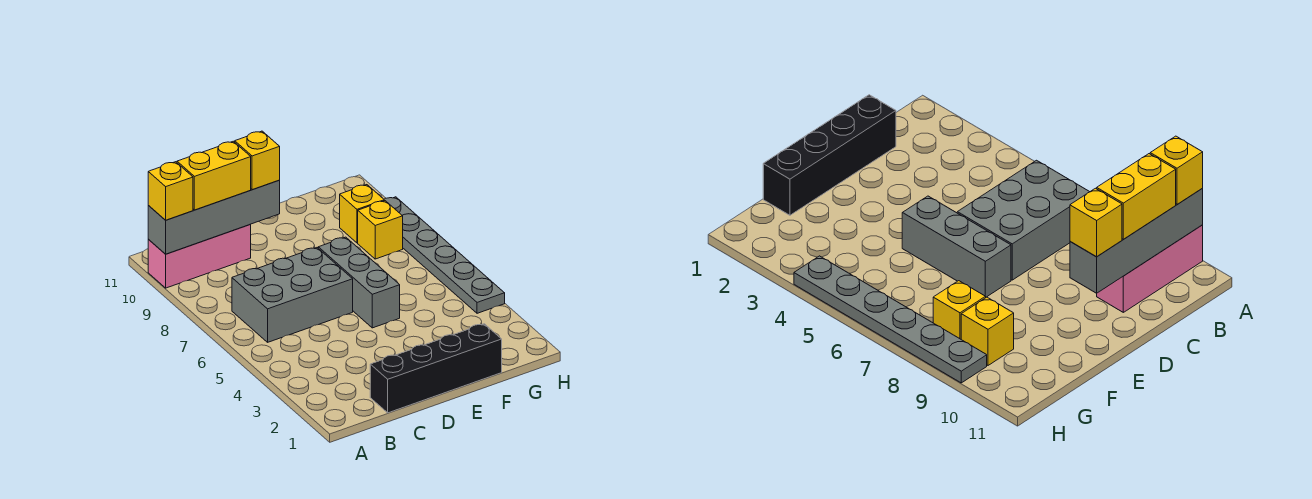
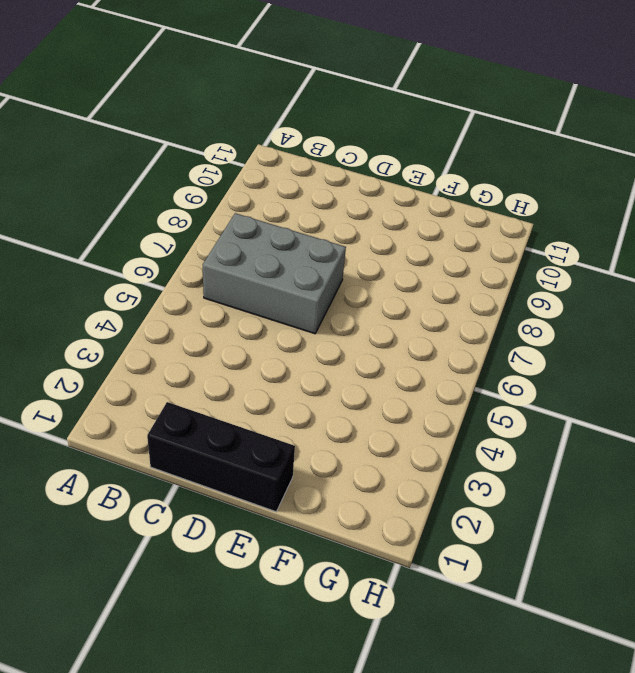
black brick C1:E1 level 1 -> black brick C1:F1 level 1
none -> pink brick A10:C10 level 1
none -> grey brick E5:E7 level 1

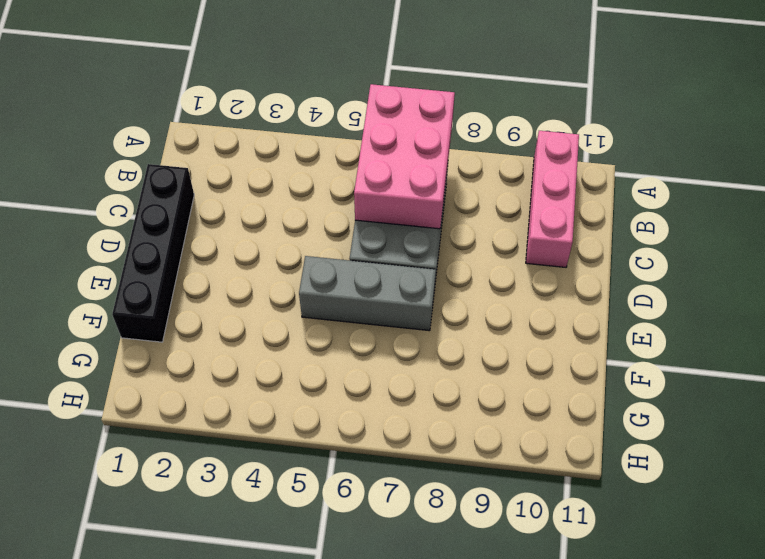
pink brick A6:C7 level 2 -> none
none -> yellow brick G8 level 1
none -> yellow brick G9 level 1

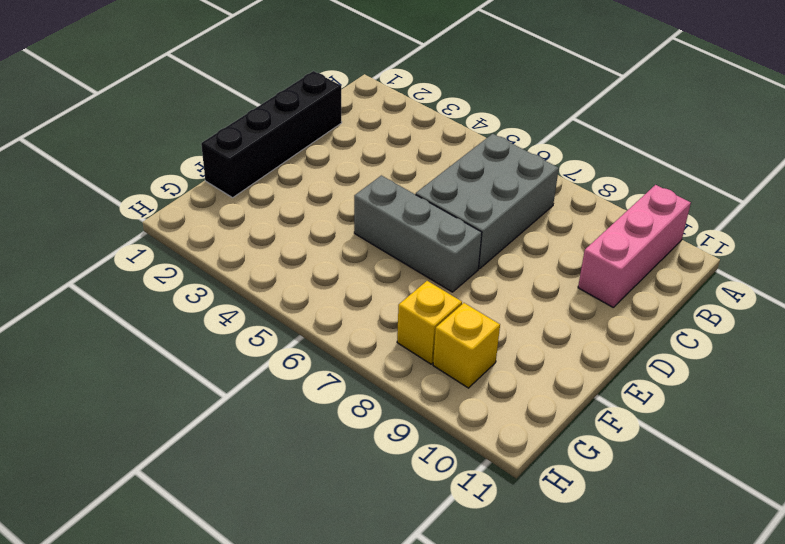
none -> grey plate H4:H9 level 1
none -> grey brick A10:D10 level 2

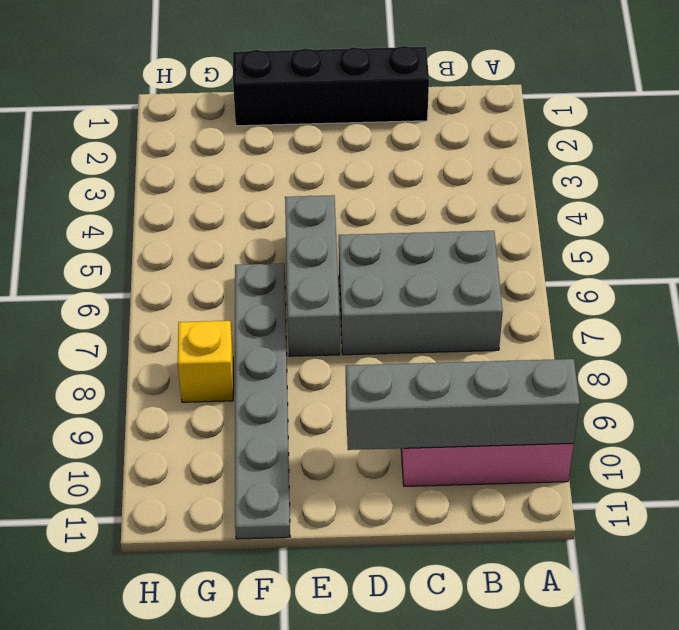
grey plate F6:F11 level 1 -> grey plate H4:H9 level 1
none -> yellow brick G9 level 1
none -> yellow brick A10 level 3

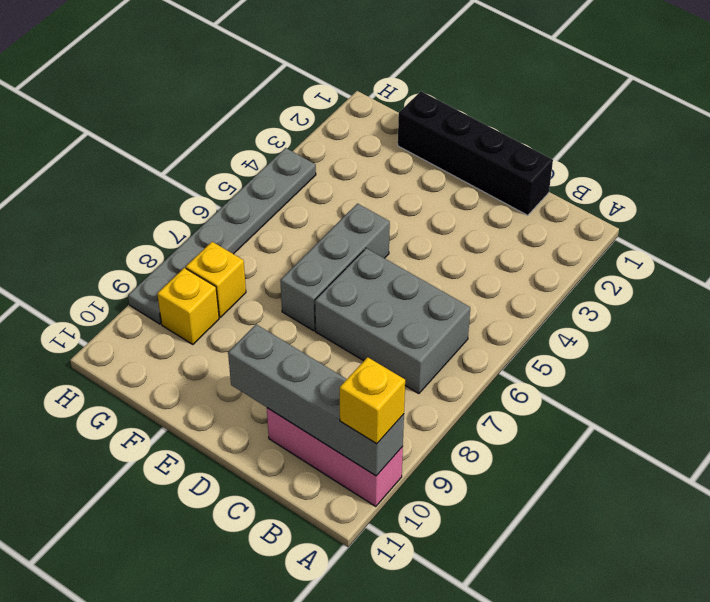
none -> yellow brick B10:C10 level 3
none -> yellow brick D10 level 3

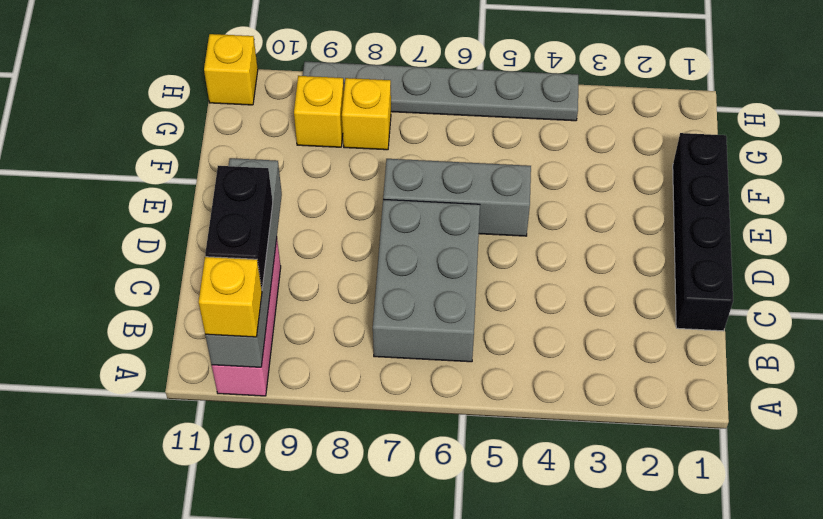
black brick B10:C10 level 3 -> yellow brick B10:C10 level 3
yellow brick H11 level 1 -> yellow brick D10 level 3

